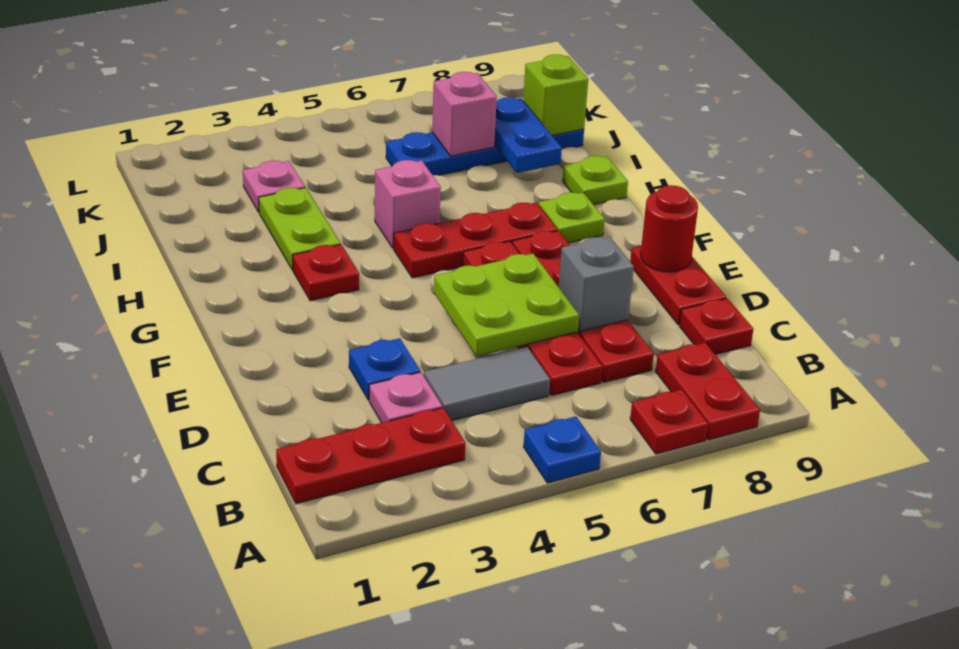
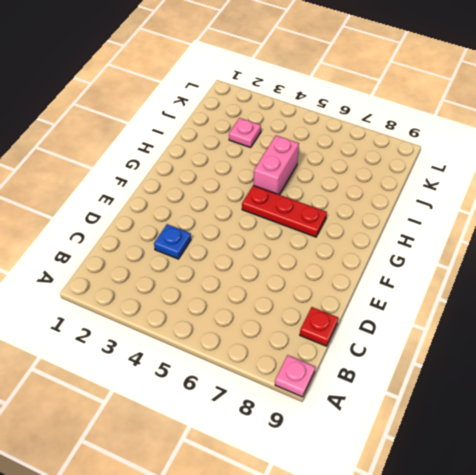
pink plate A9 level 1 -> pink plate C3 level 1
pink brick H5:I5 level 1 -> pink brick H5 level 1
none -> blue plate A5 level 1
none -> red plate A7 level 1
none -> red plate A8:B8 level 1

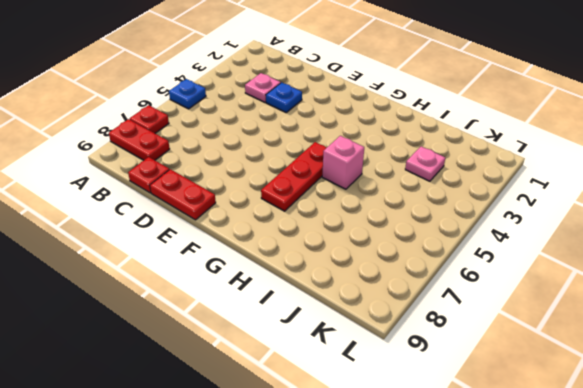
none -> red plate B1:B3 level 1
none -> grey tile C4:C5 level 1
none -> red plate C6:F6 level 1

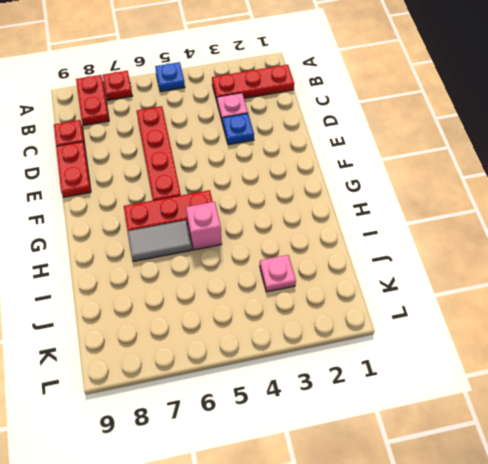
grey tile H6:H7 level 1 -> grey tile C4:C5 level 1
none -> red plate C7:F7 level 1
none -> red plate G3 level 1
none -> lime plate G8 level 1

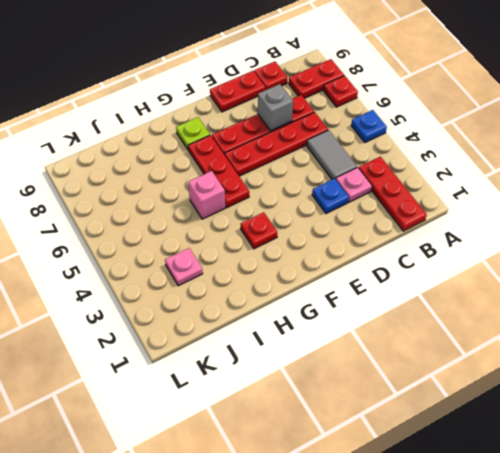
none -> lime plate H3:I3 level 1
none -> lime plate H9 level 1
none -> blue plate J6:J9 level 1

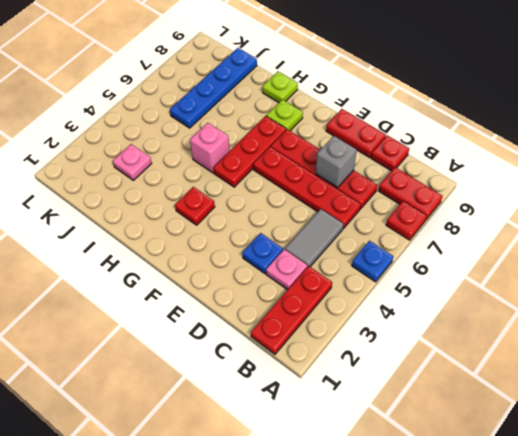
none -> lime plate H3:I3 level 1
none -> lime plate D5:E6 level 2
none -> red round brick E9 level 2

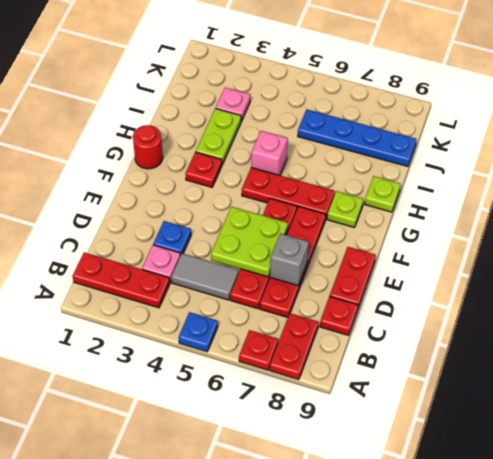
red round brick G1 level 1 -> red round brick E9 level 2
none -> blue plate I8:J8 level 2
none -> pink brick J7 level 2
none -> lime brick J9 level 2

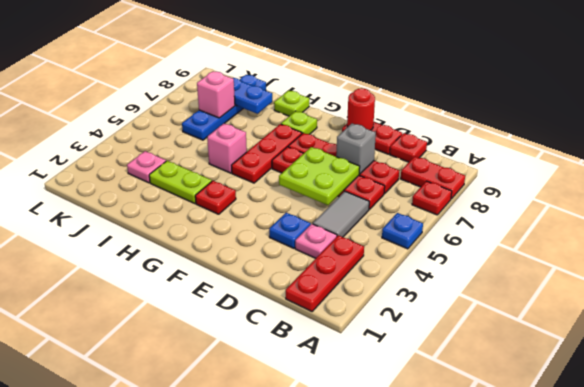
none -> lime brick J9 level 2

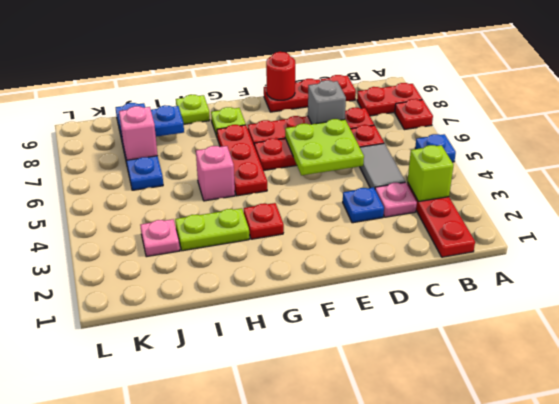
lime brick B3 level 2 -> lime brick J9 level 2

